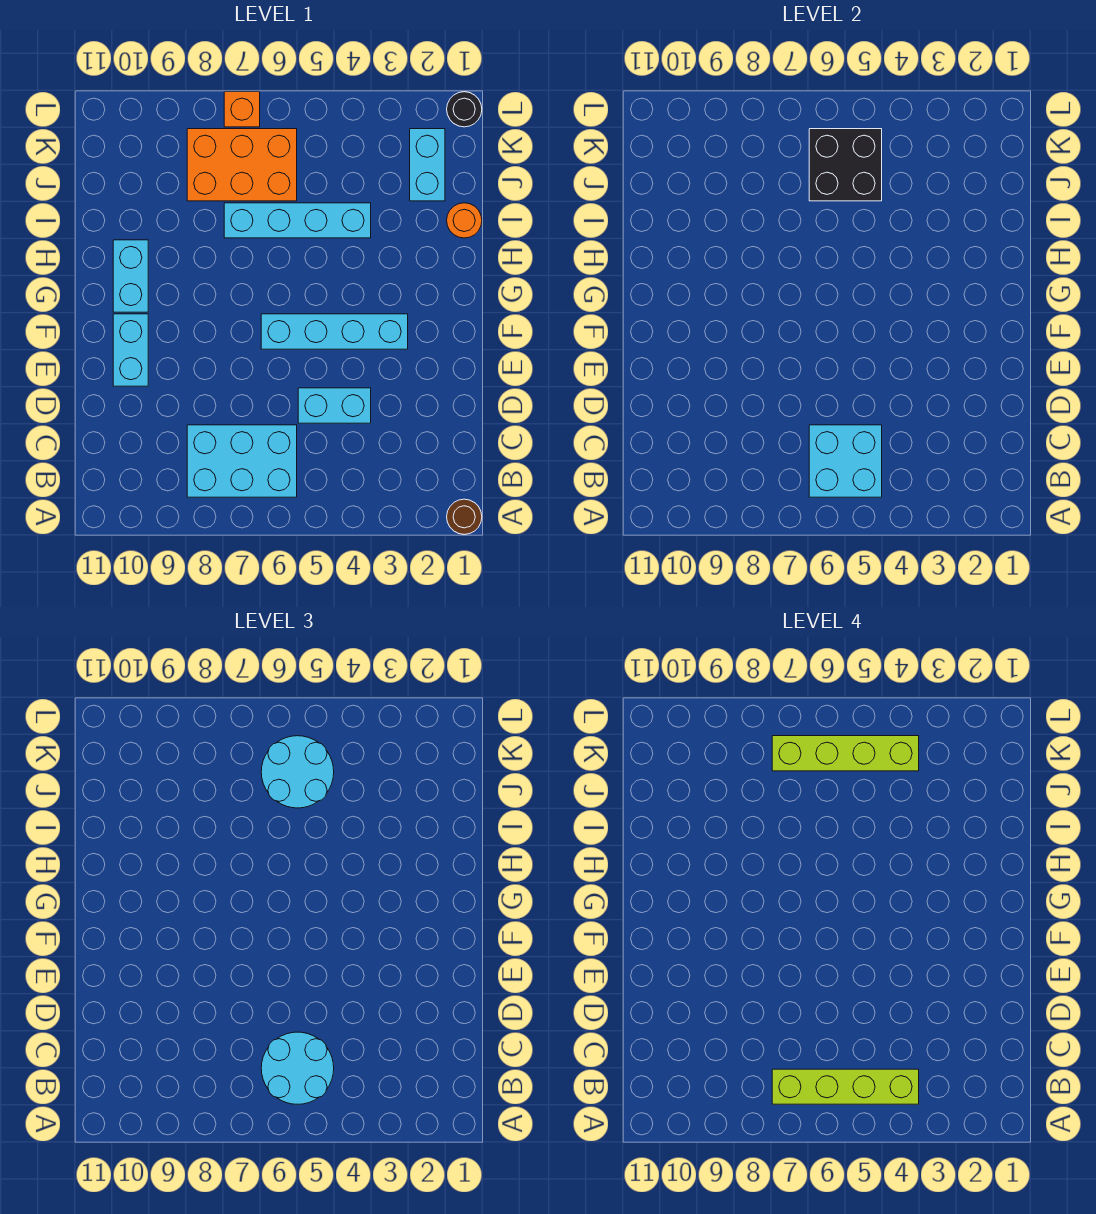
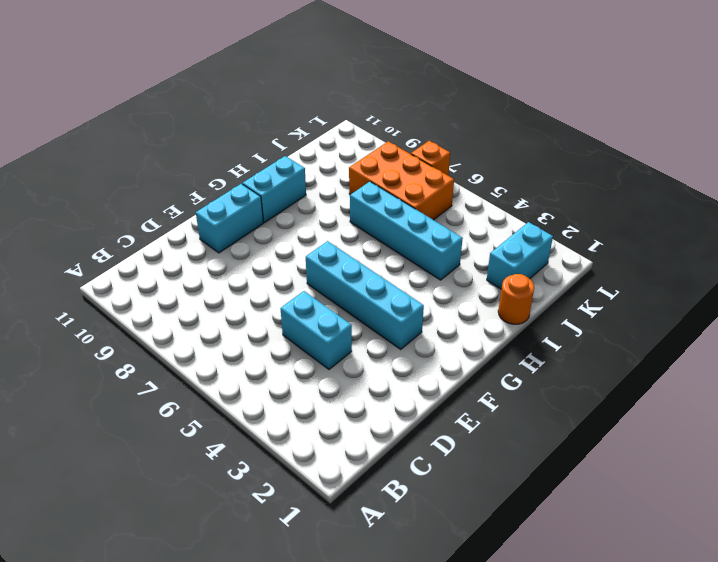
none -> brown round brick A1 level 1
none -> cyan brick B6:C8 level 1
none -> black round brick L1 level 1

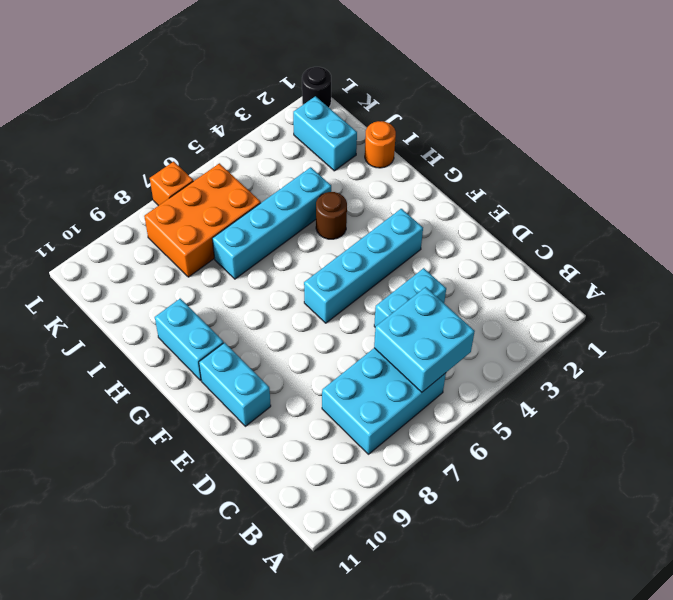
brown round brick H4 level 1 -> brown round brick A1 level 1
none -> black brick J5:K6 level 2
none -> cyan round brick B5:C6 level 3
none -> cyan round brick J5:K6 level 3

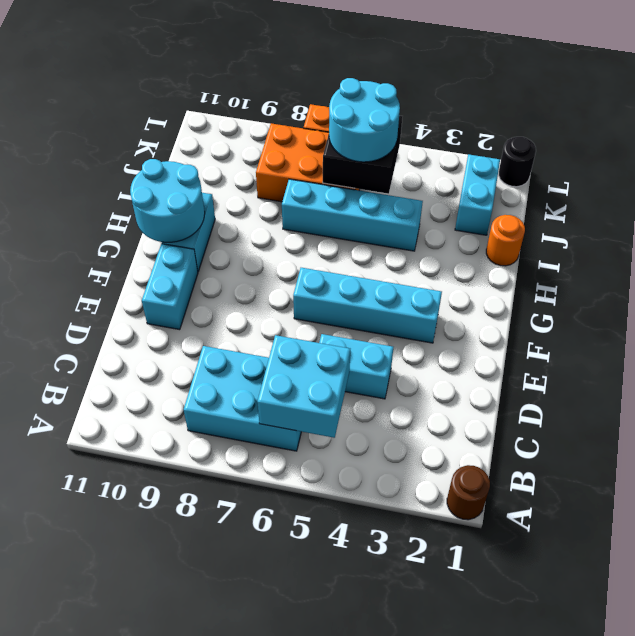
cyan round brick G10:H11 level 2 -> cyan round brick B5:C6 level 3
none -> lime brick B4:B7 level 4
none -> lime brick K4:K7 level 4

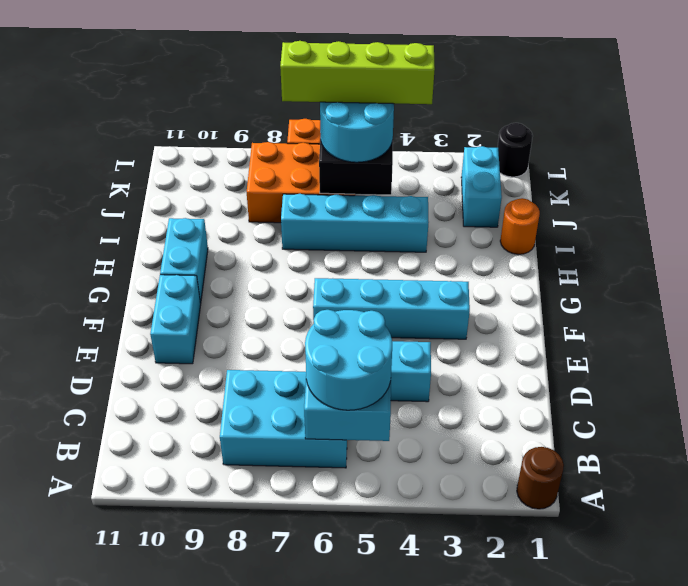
none -> lime brick B4:B7 level 4

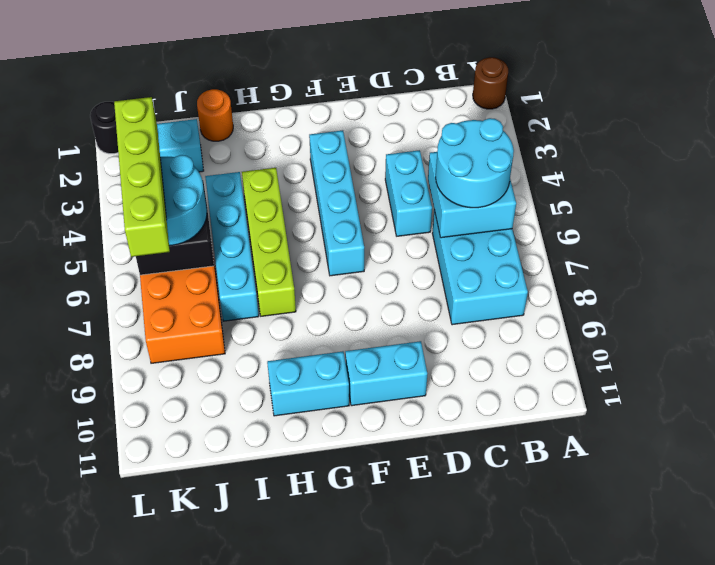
lime brick H4:H7 level 1 -> lime brick B4:B7 level 4
none -> orange brick L7 level 1

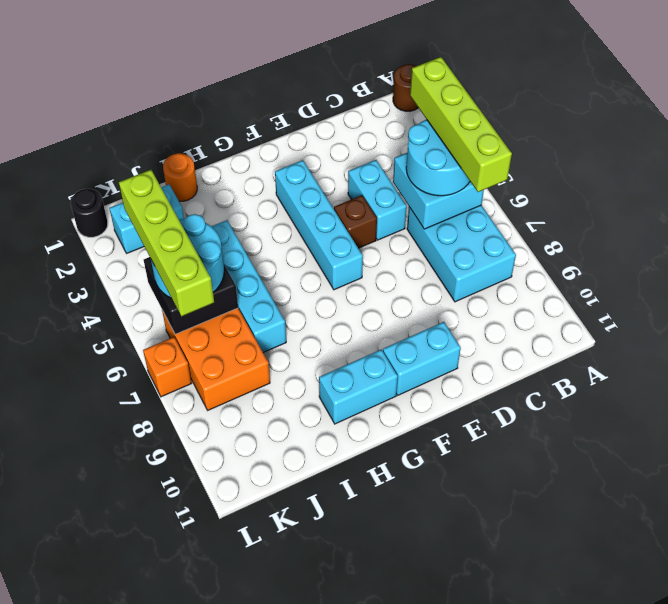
brown brick E5 level 1 -> none

